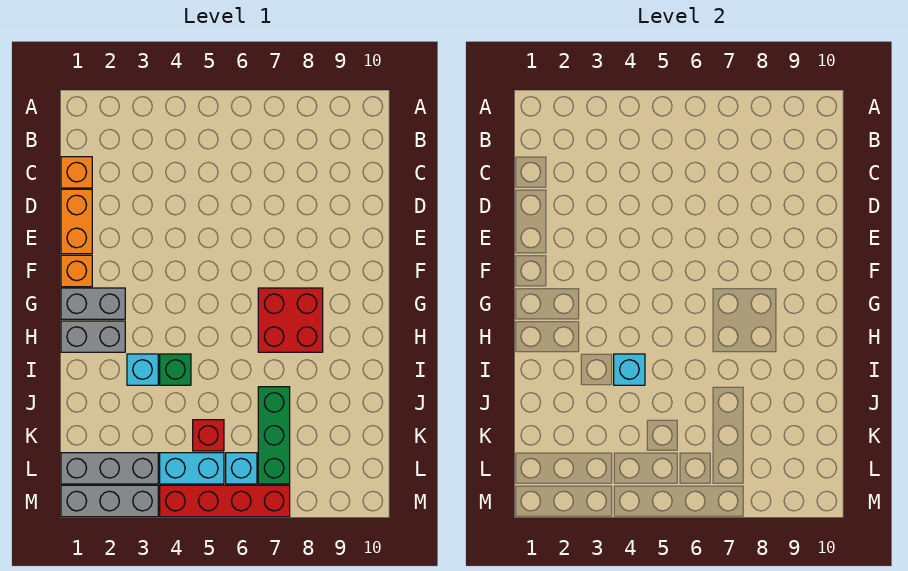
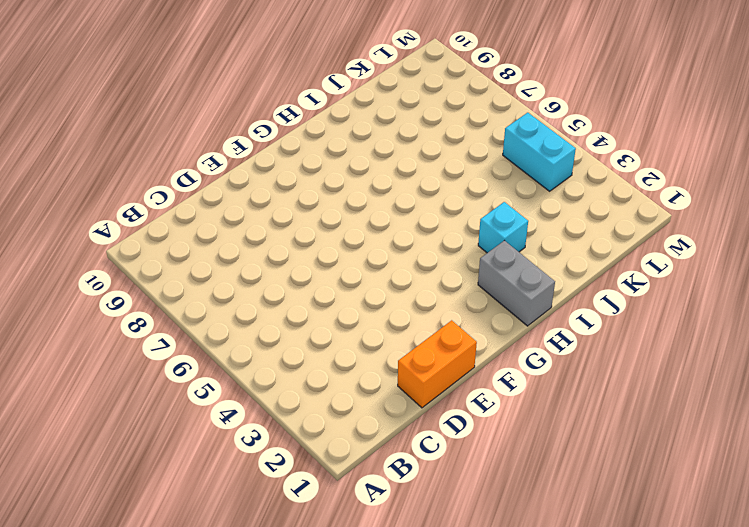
none -> orange brick C1 level 1
none -> orange brick F1 level 1
none -> grey brick G1:G2 level 1

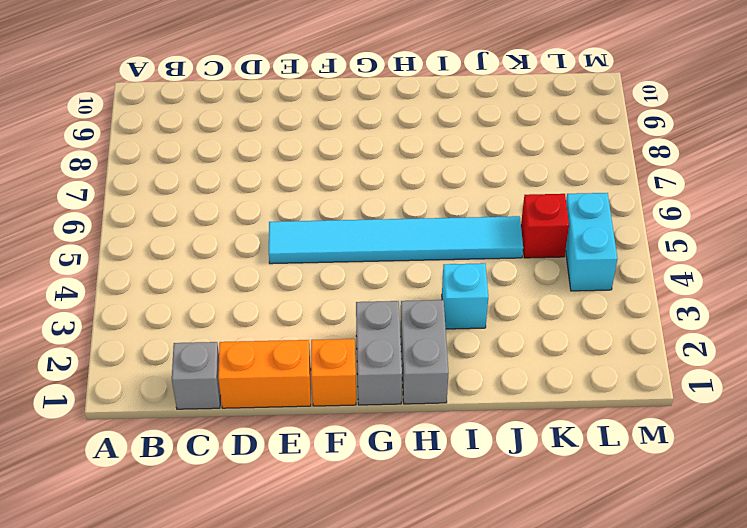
grey brick C1 level 1 -> orange brick C1 level 1
cyan tile E5:J5 level 1 -> none
none -> red brick G7:H8 level 1
none -> green brick I4 level 1
none -> green brick J7:L7 level 1

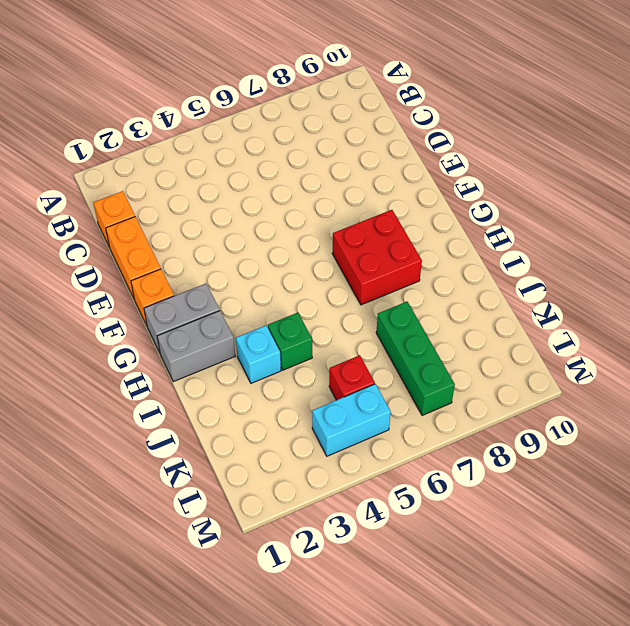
none -> grey brick L1:L3 level 1
none -> cyan brick L6 level 1
none -> grey brick M1:M3 level 1

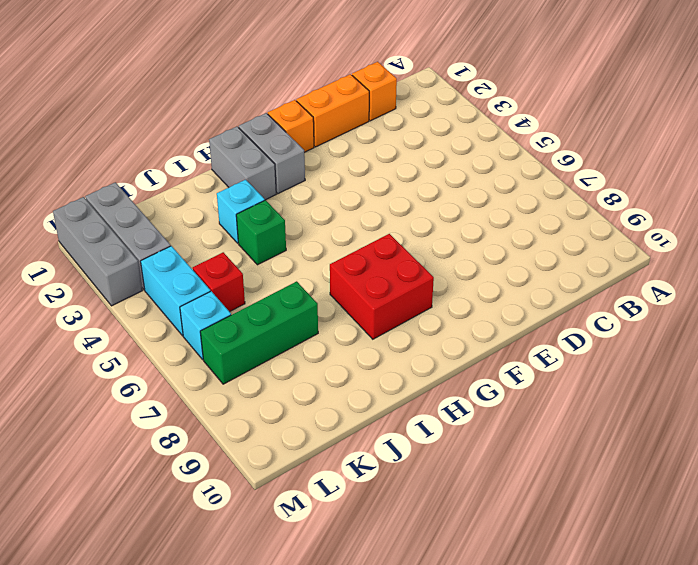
none -> red brick M4:M7 level 1
none -> cyan brick I4 level 2

